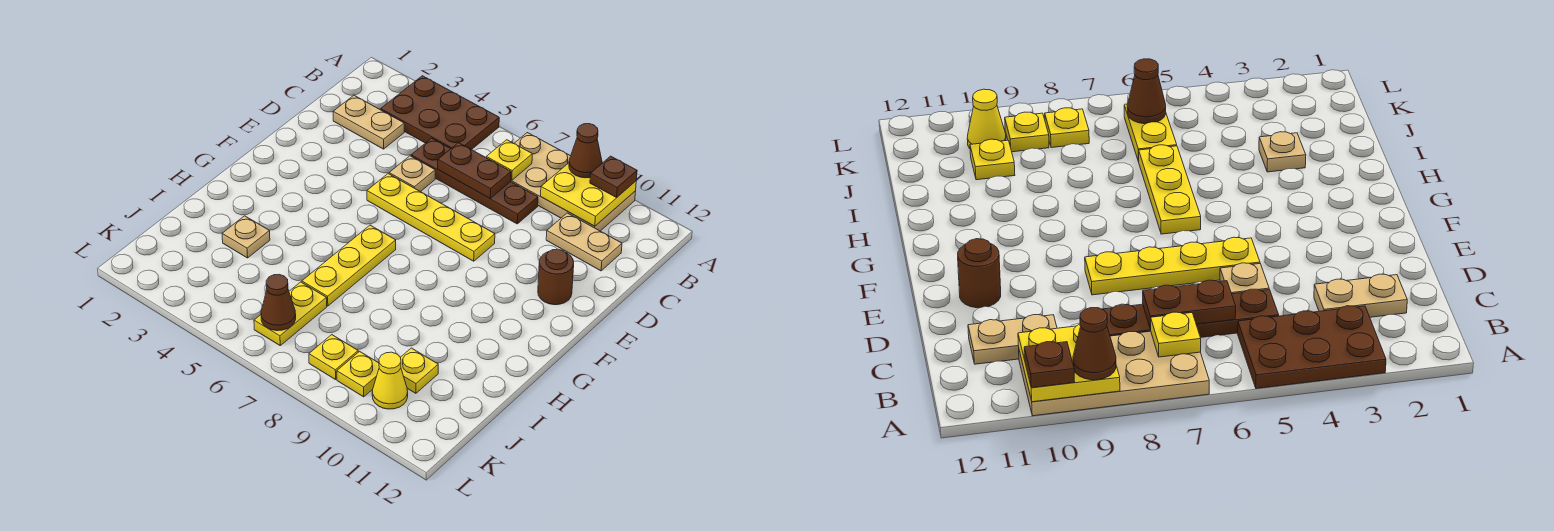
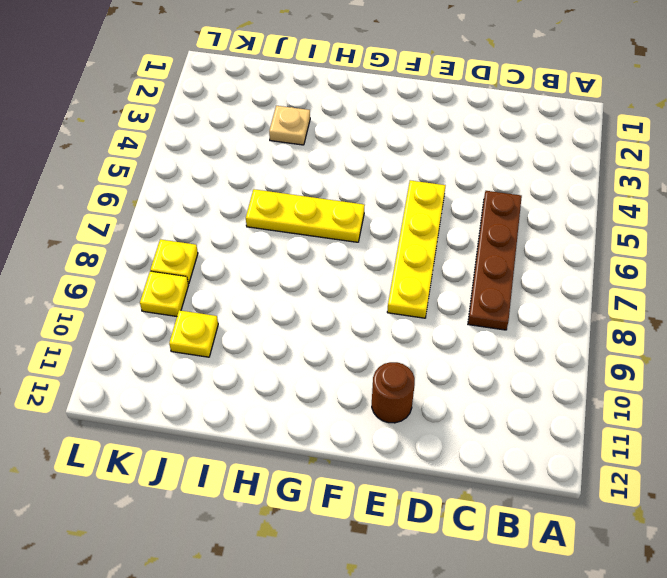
none -> brown plate A3:B5 level 1
none -> tan plate A7:B10 level 1
none -> tan plate C2:C3 level 1

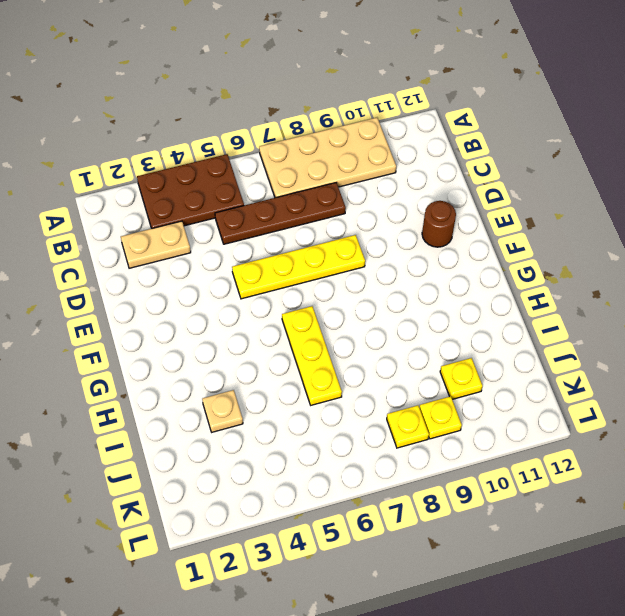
none -> tan plate C10:C11 level 1
none -> tan plate D5 level 1
none -> yellow plate J6:K6 level 1

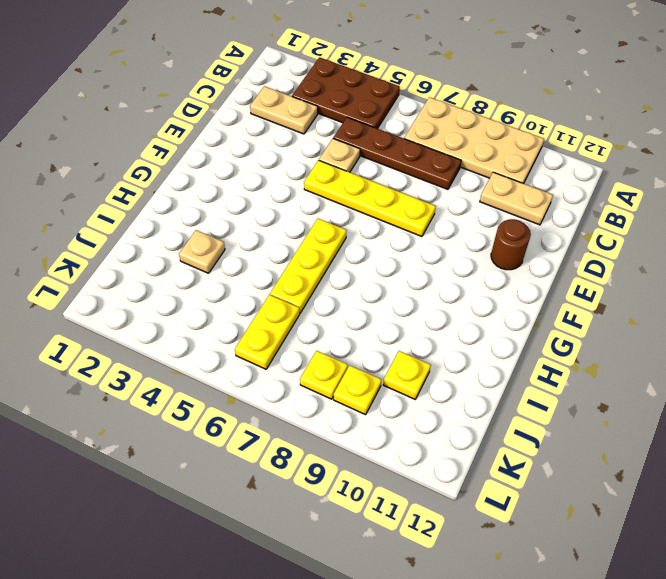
none -> yellow cone K10 level 1
none -> yellow plate A9:B10 level 2
none -> yellow plate B7 level 2

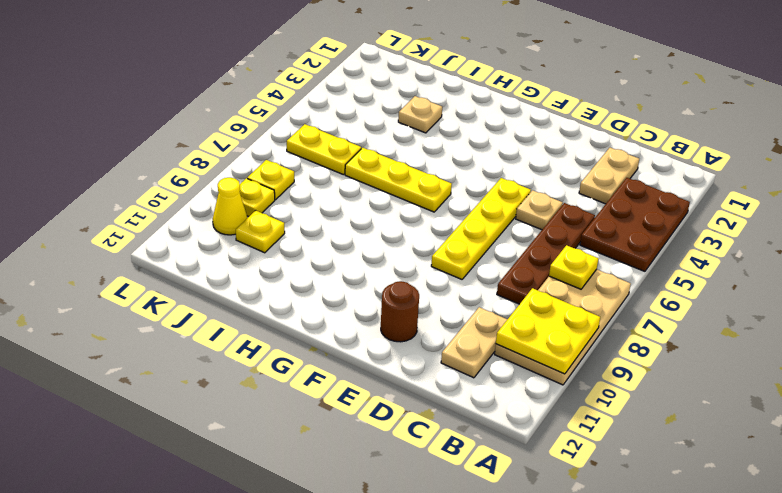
none -> brown plate C6:C7 level 2
none -> brown cone K6 level 2
none -> brown cone A9 level 3

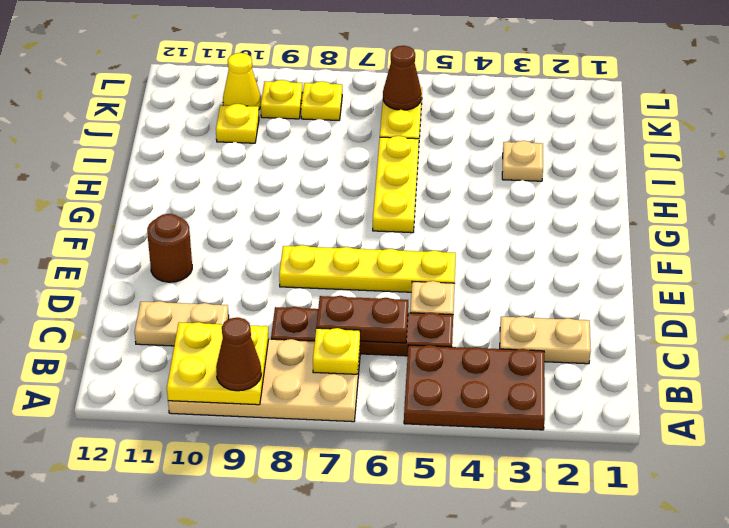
none -> brown plate A10 level 3

